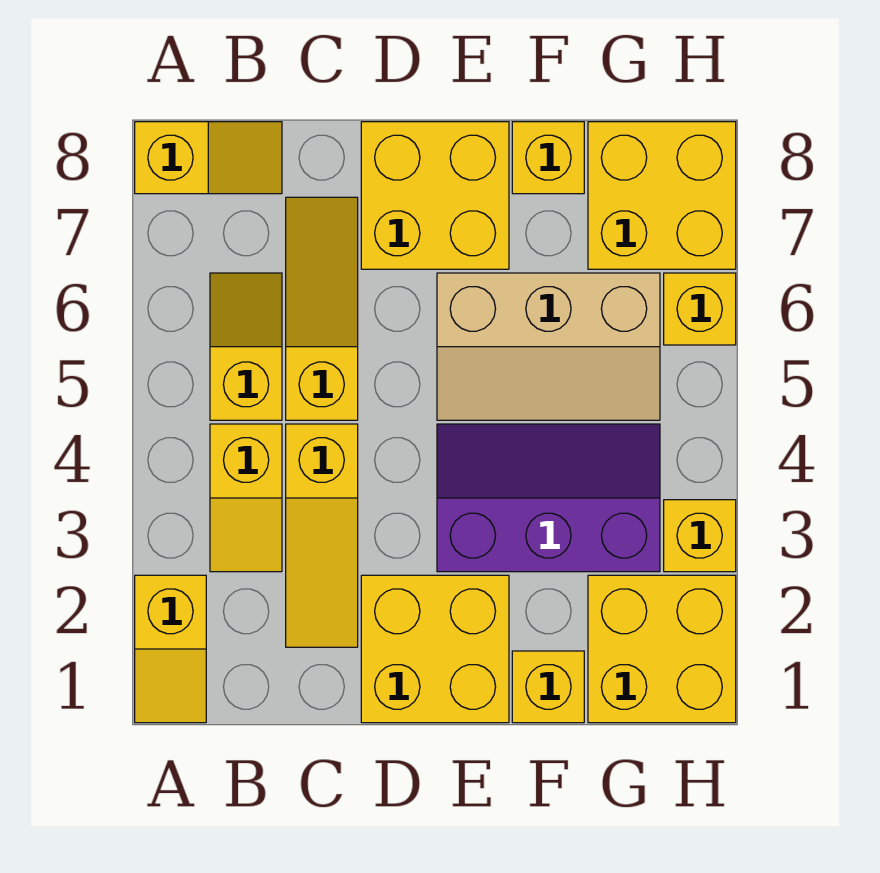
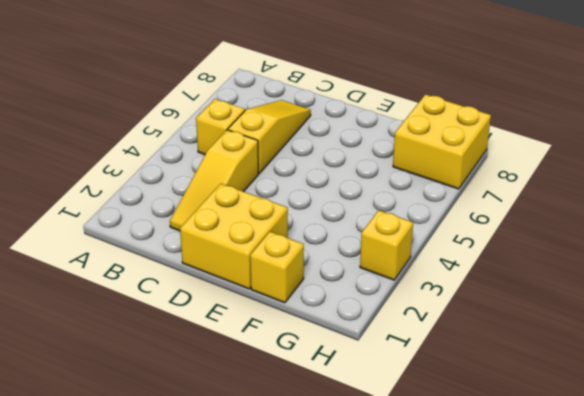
none -> yellow slope A1:A2 level 1 top 2
none -> yellow slope A8:B8 level 1 top A
none -> yellow slope B3:B4 level 1 top 4

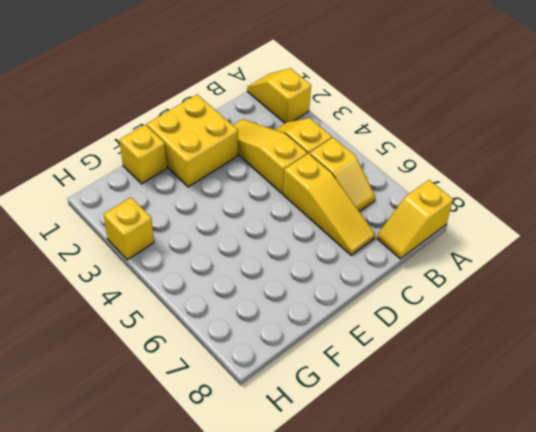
none -> yellow brick D7:E8 level 1
none -> purple slope E3:G4 level 1 top 3
none -> tan slope E5:G6 level 1 top 6

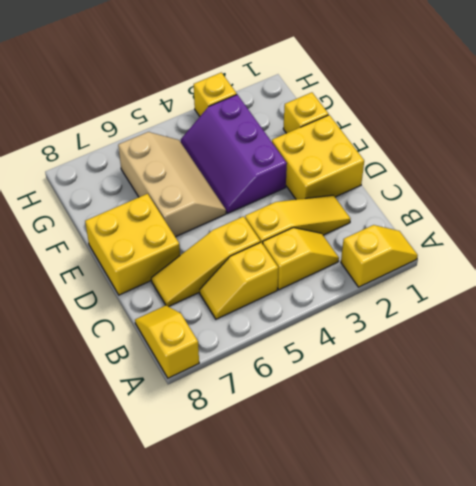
none -> yellow brick F8 level 1
none -> yellow brick G1:H2 level 1
none -> yellow brick G7:H8 level 1

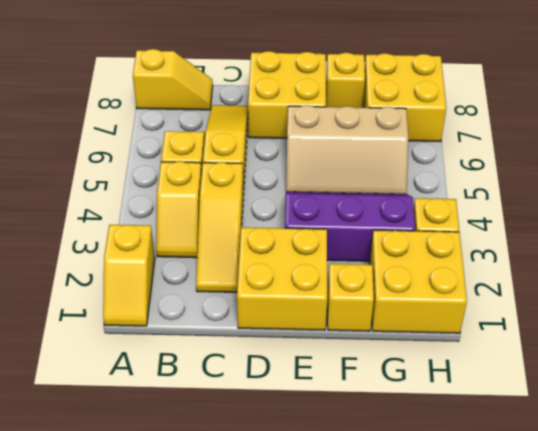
none -> yellow brick H6 level 1

